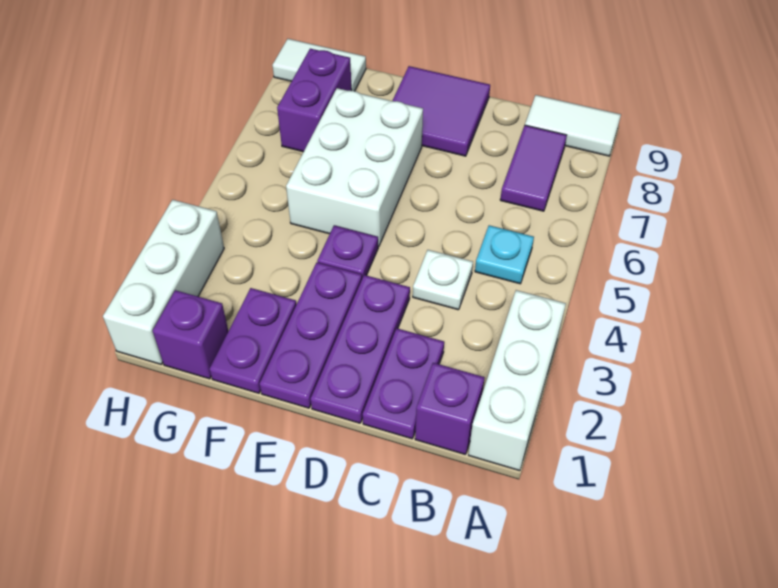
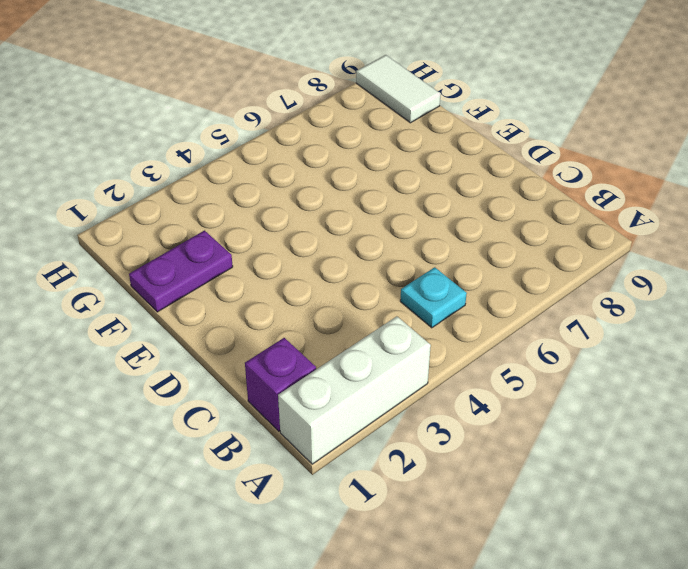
none -> white tile A9:B9 level 1
none -> purple tile B7:B8 level 1
none -> purple plate C1:C2 level 1

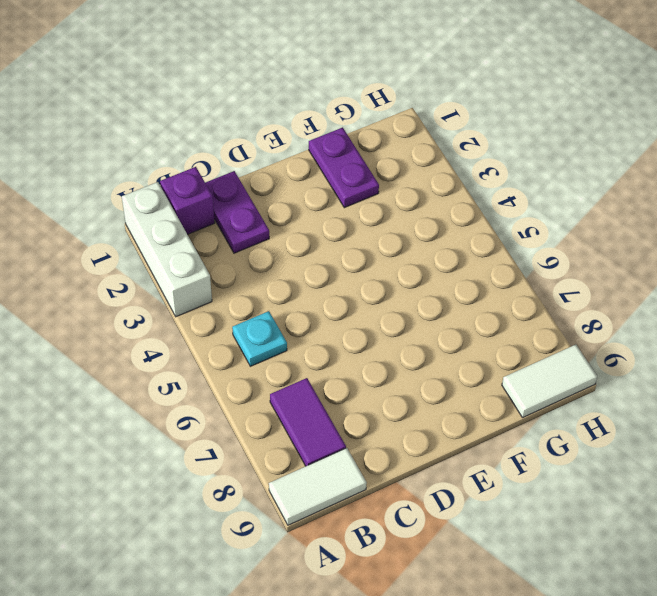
none -> white plate C4 level 1
none -> purple plate D1:D3 level 1
none -> purple tile D8:E9 level 1

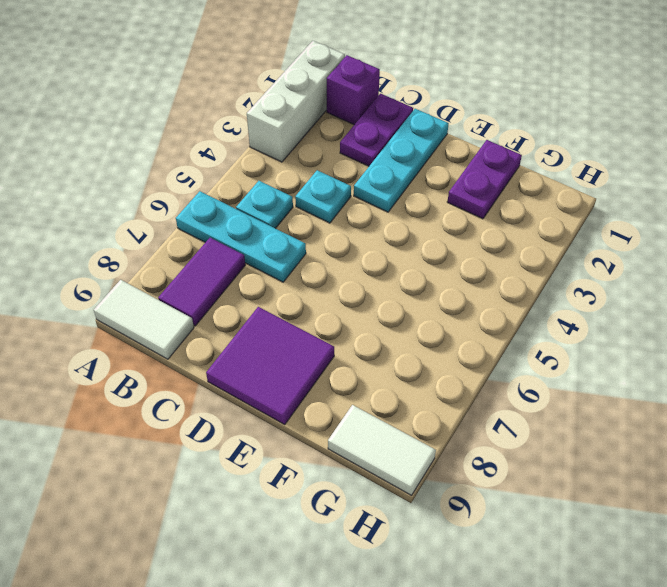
cyan plate A6:C6 level 1 -> none
cyan plate C4 level 1 -> white plate C4 level 1
cyan plate D1:D3 level 1 -> purple plate D1:D3 level 1
none -> purple plate E1:E3 level 1
none -> purple plate E4 level 1
none -> white brick E5:F7 level 1

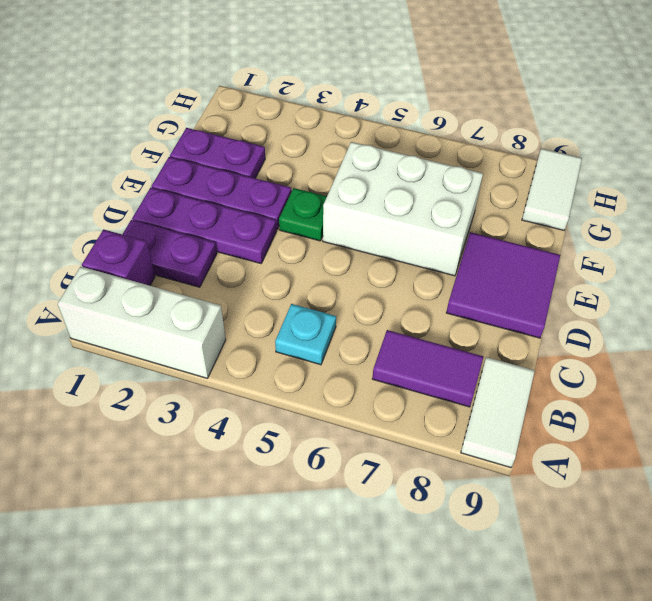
green plate E4 level 1 -> purple plate E4 level 1
none -> white plate C4 level 1
none -> purple brick G1 level 1
none -> purple brick G7:G8 level 1

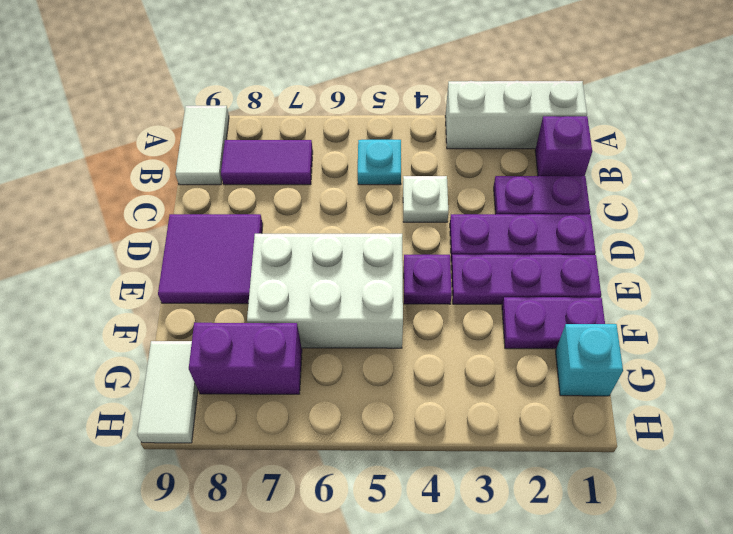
cyan brick G1 level 1 -> purple brick G1 level 1
none -> white brick H1:H3 level 1

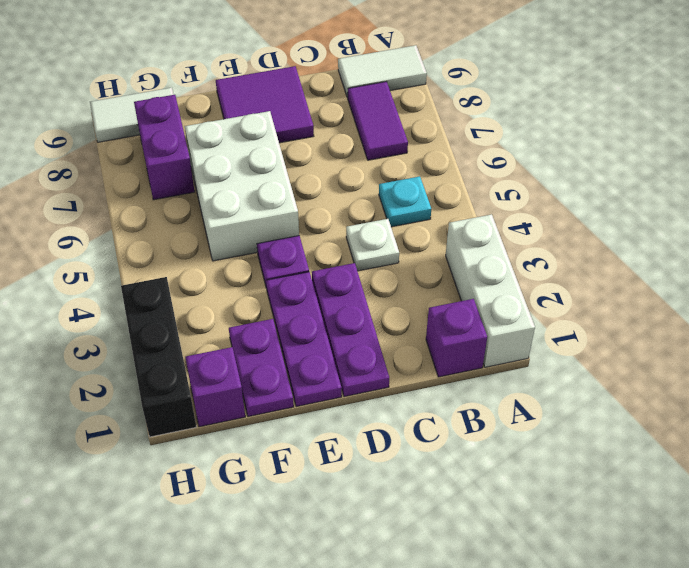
black brick H1:H3 level 1 -> white brick H1:H3 level 1
none -> purple plate C1:C2 level 1

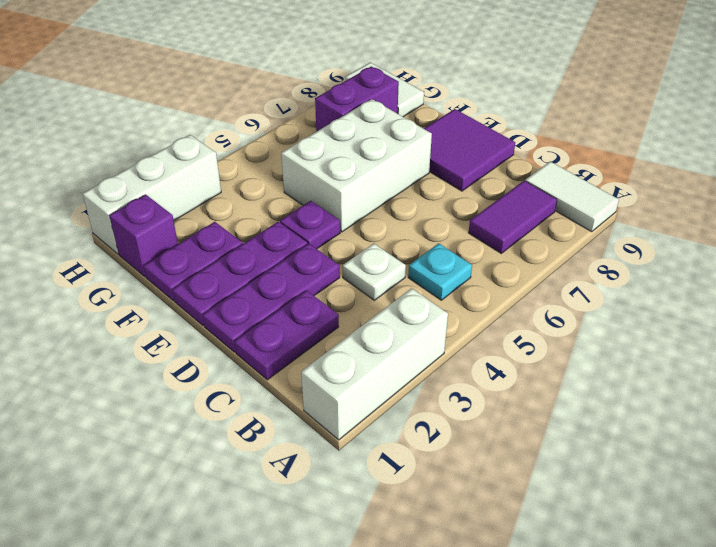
none -> purple brick B1 level 1

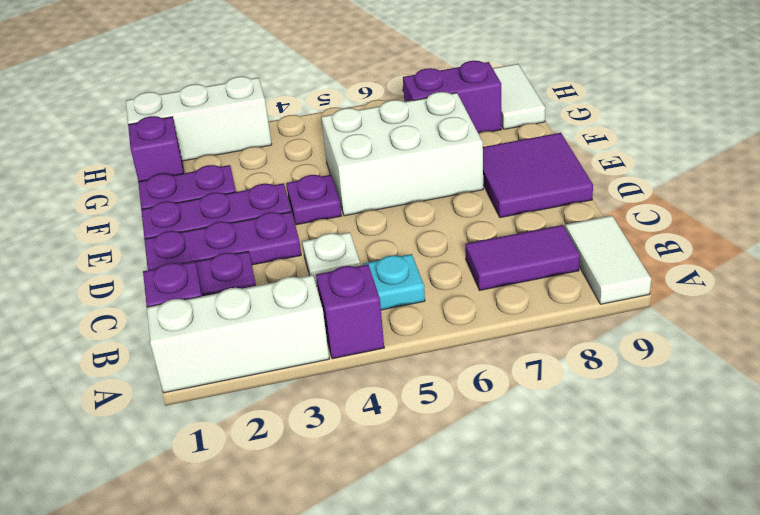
purple brick A4 level 1 -> none

